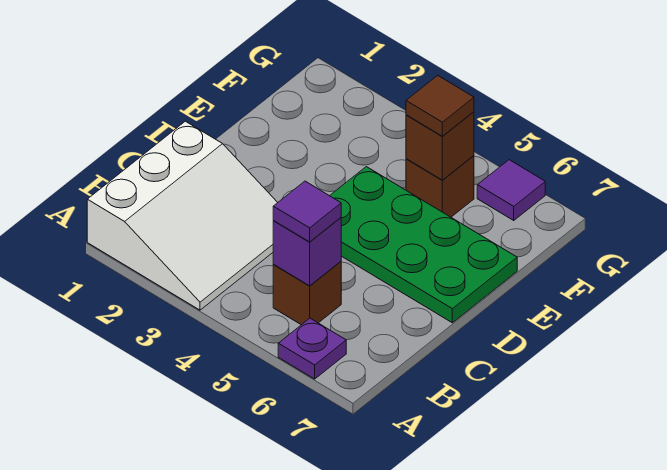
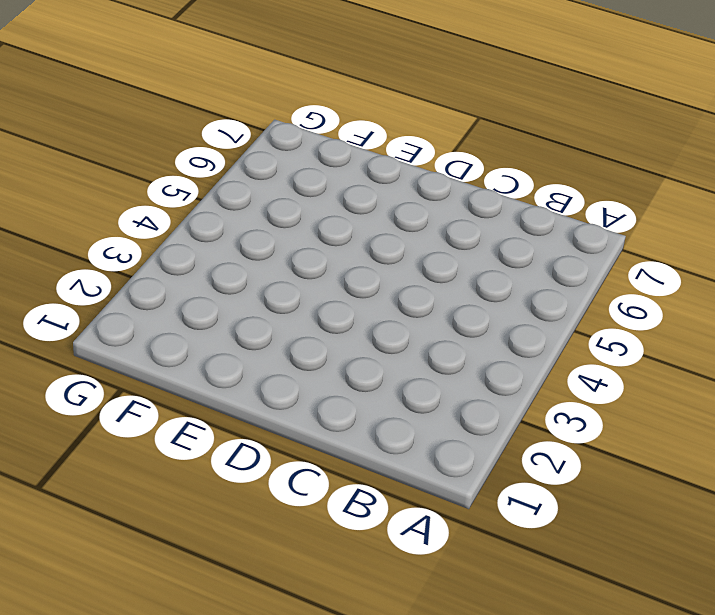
none -> white slope A1:C3 level 1 top 1
none -> purple plate A6 level 1

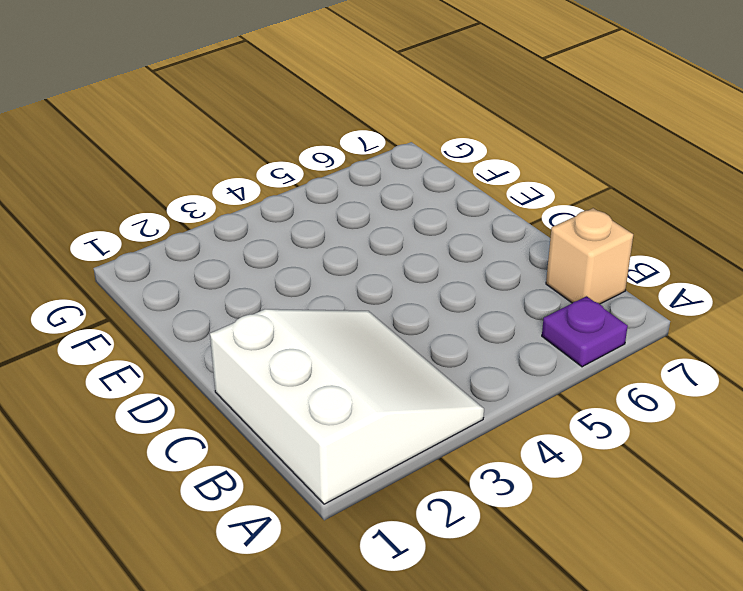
tan brick B7 level 1 -> none
none -> brown brick B5 level 1
none -> green plate D4:E7 level 1

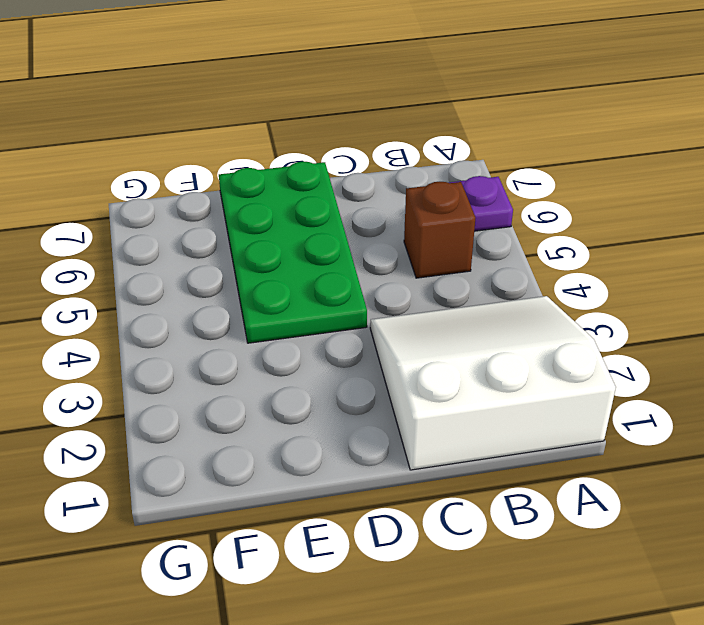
none -> brown brick F5 level 1
none -> purple tile G6 level 1

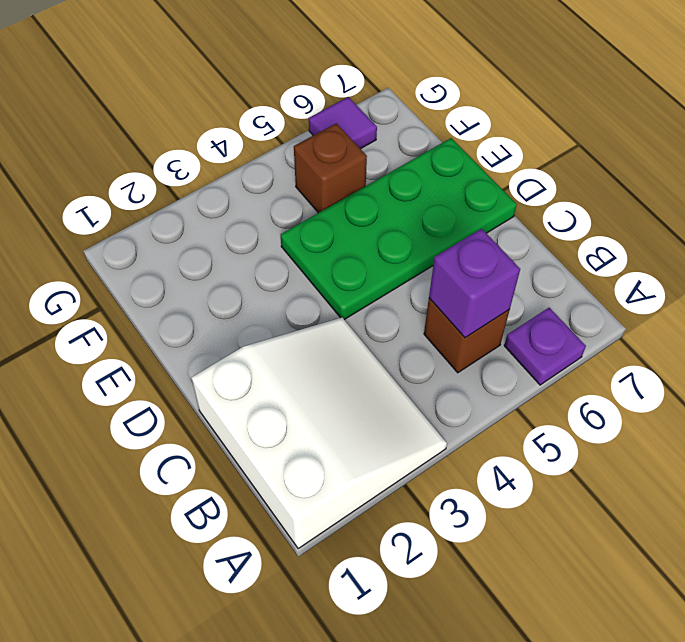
none -> brown brick F5 level 2
none -> purple tile B5 level 3

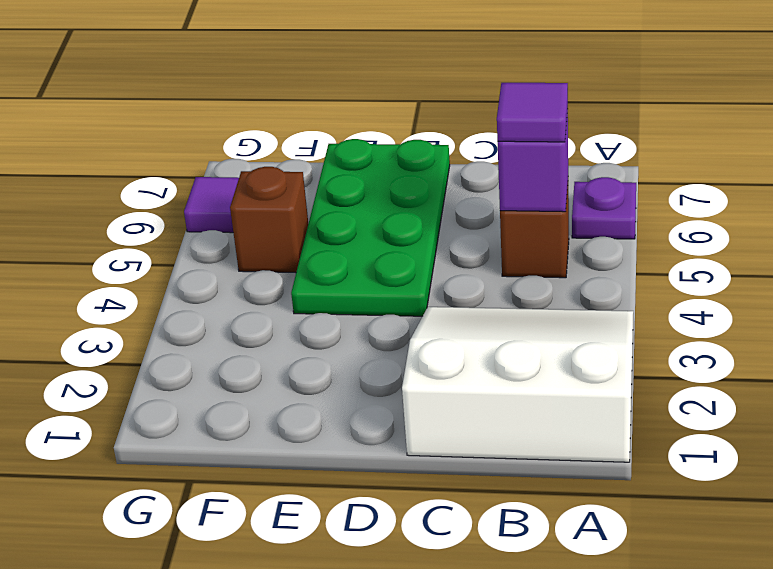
none -> brown brick F5 level 2
none -> brown tile F5 level 3

